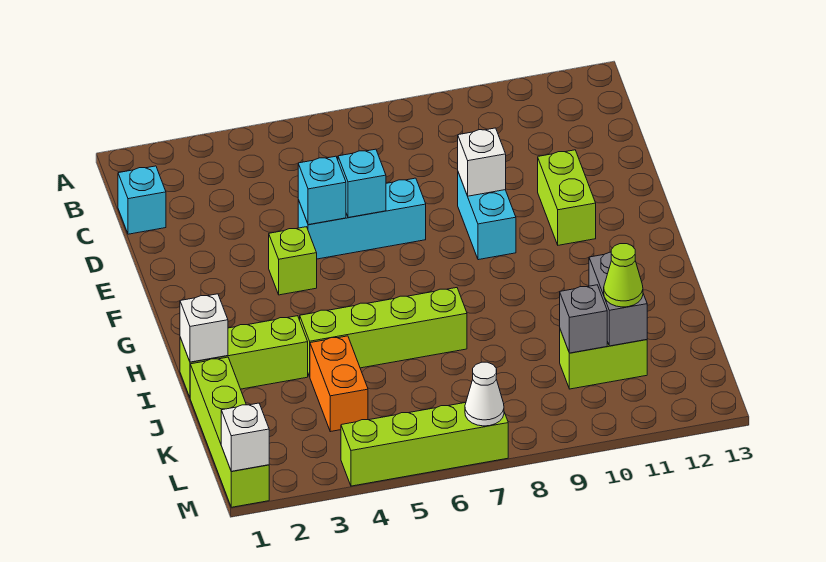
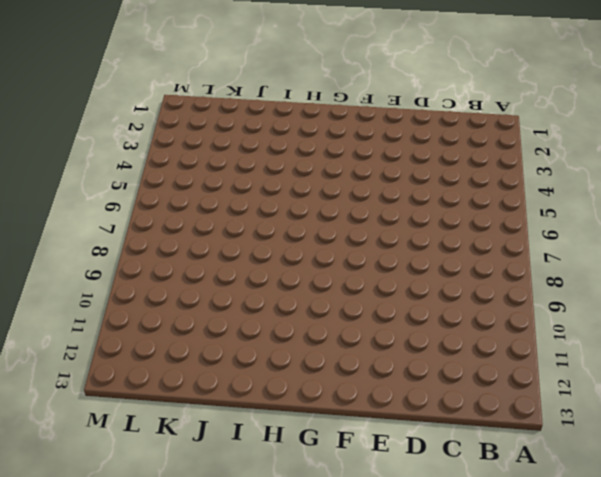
none -> cyan brick C1 level 1
none -> cyan brick E5:E7 level 1
none -> cyan brick E9:F9 level 1

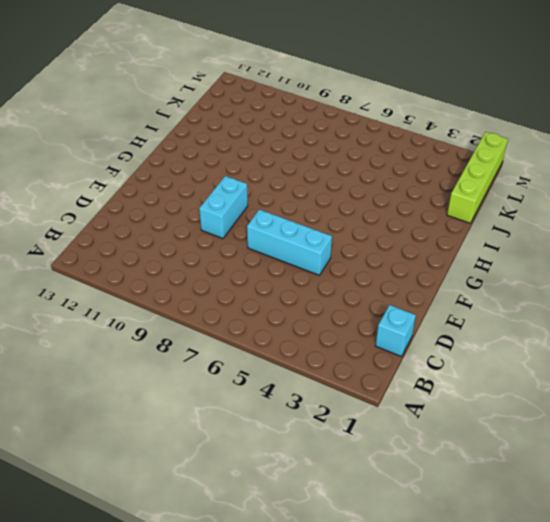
none -> lime brick E11:F11 level 1
none -> lime brick F4 level 1
none -> lime brick I1:I3 level 1

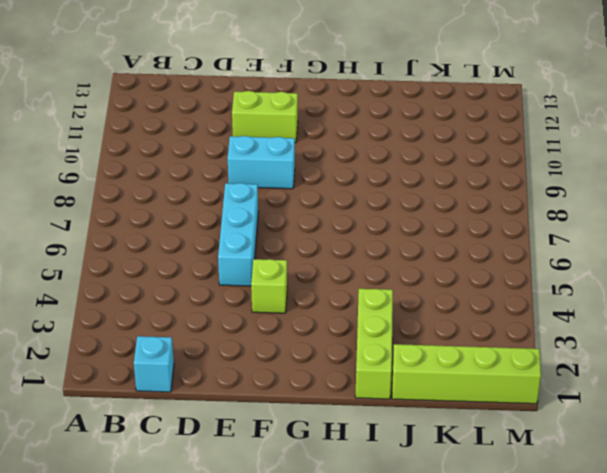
none -> lime brick I4:I7 level 1
none -> orange brick J4:K4 level 1
none -> lime brick K10:K11 level 1

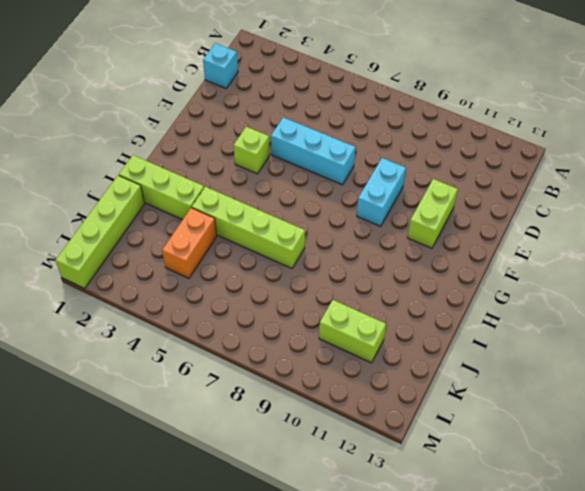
none -> lime brick M4:M7 level 1
none -> cyan brick E5 level 2
none -> cyan brick E6 level 2

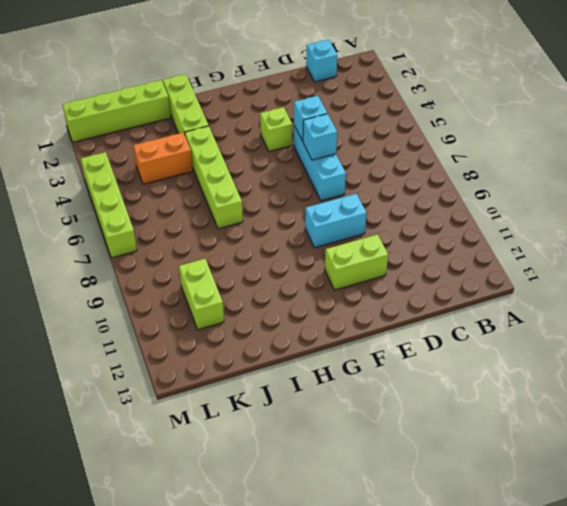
none -> white brick E9 level 2
none -> white brick I1 level 2
none -> grey brick J11:K11 level 2

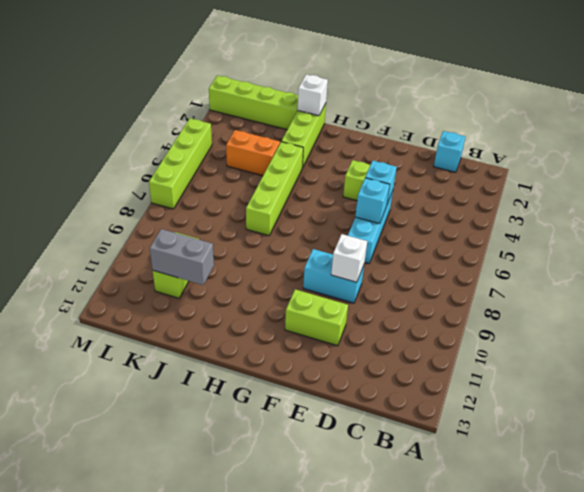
none -> grey brick K10 level 2
none -> white brick M1 level 2
none -> white cone M7 level 2

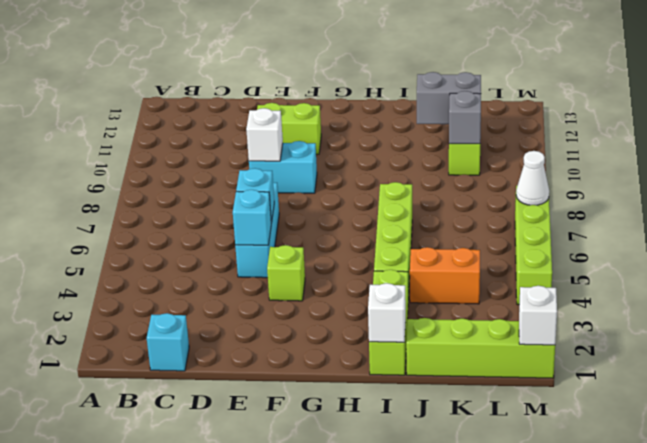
none -> lime cone K11 level 3

